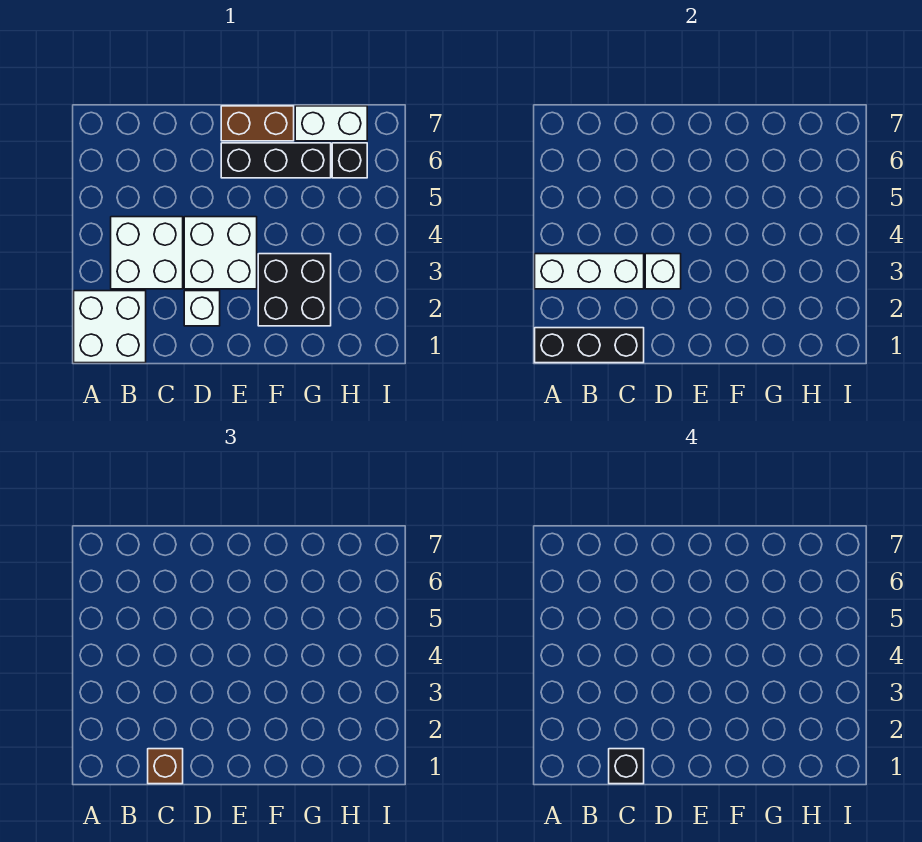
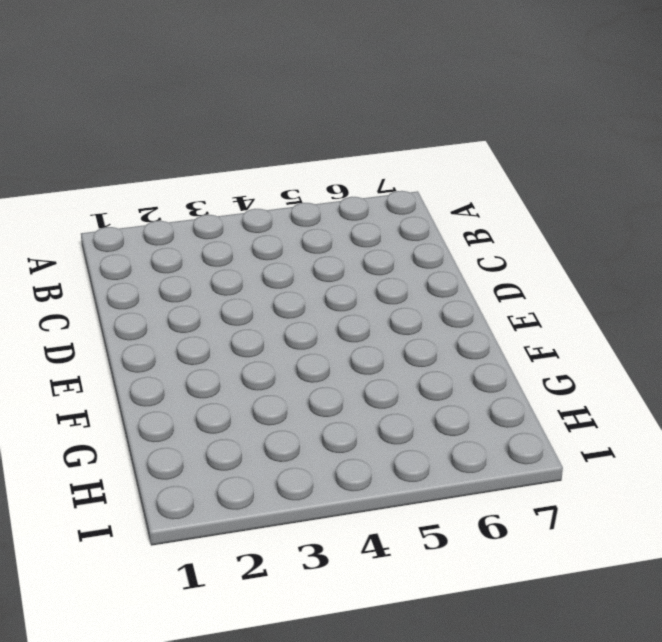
none -> white brick A1:B2 level 1
none -> white brick B3:C4 level 1
none -> white brick D2 level 1

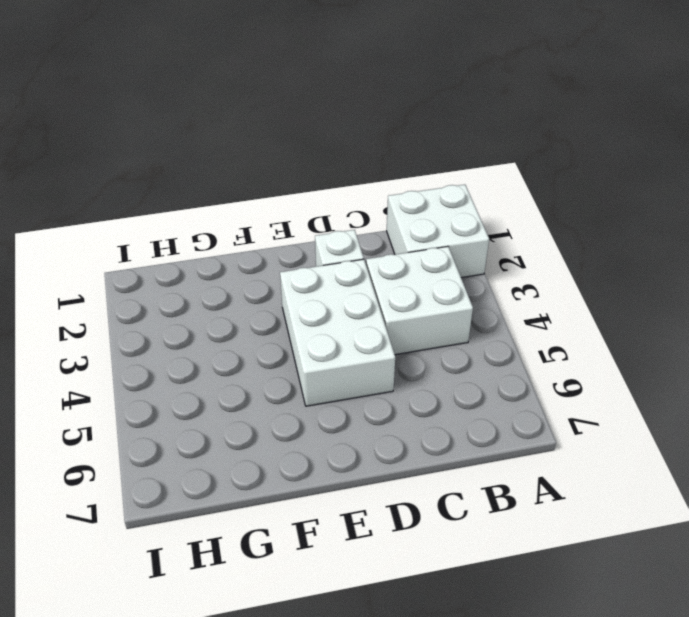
white brick D3:E5 level 1 -> white brick D3:E4 level 1
none -> black brick E6:G6 level 1
none -> brown brick E7:F7 level 1
none -> black brick F2:G3 level 1

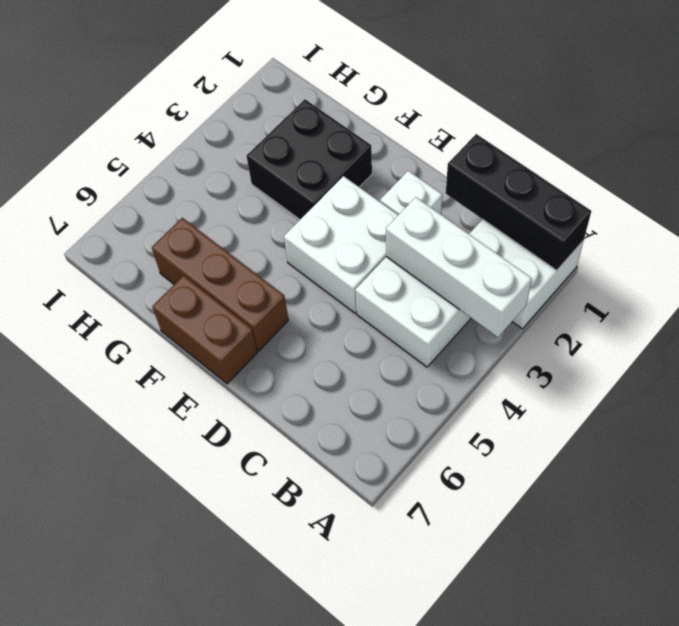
brown brick E6:G6 level 1 -> black brick E6:G6 level 1
none -> white brick G7:H7 level 1
none -> black brick H6 level 1
none -> white brick D3 level 2

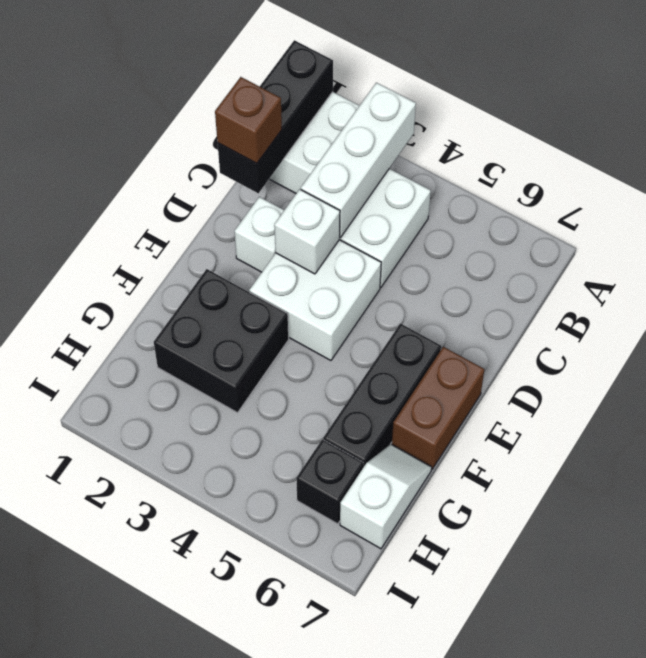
white slope G7:H7 level 1 top H -> white brick G7:H7 level 1
none -> black brick C1 level 4

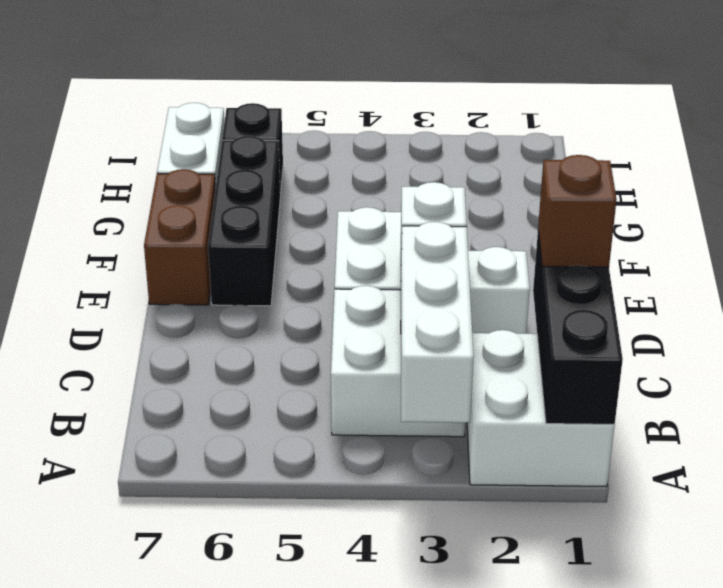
none -> black brick F2:G3 level 1
none -> black brick C1 level 4

